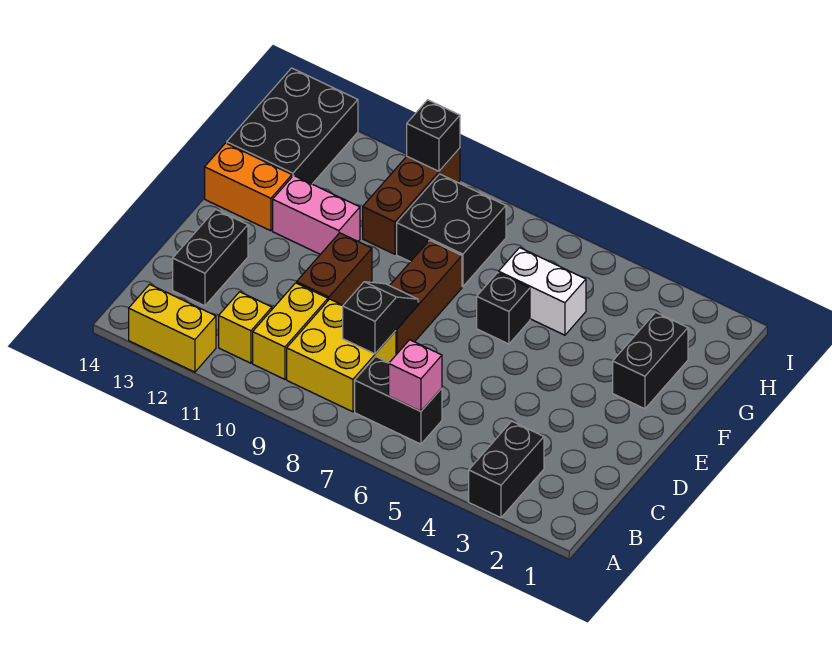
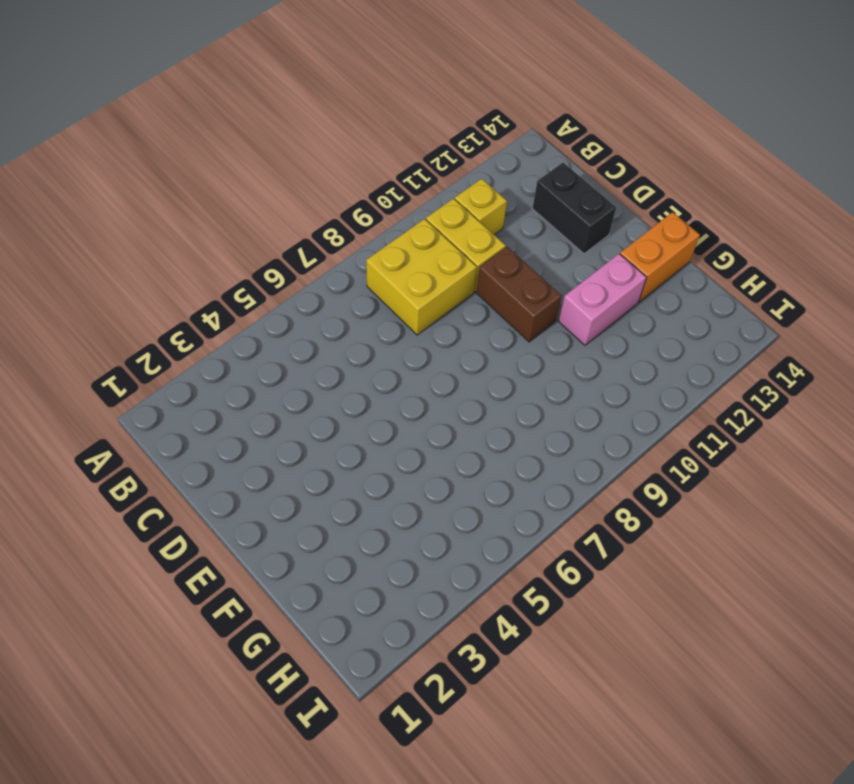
none -> black brick A3:B3 level 1
none -> yellow brick A12:A13 level 1
none -> black brick B6:B7 level 1

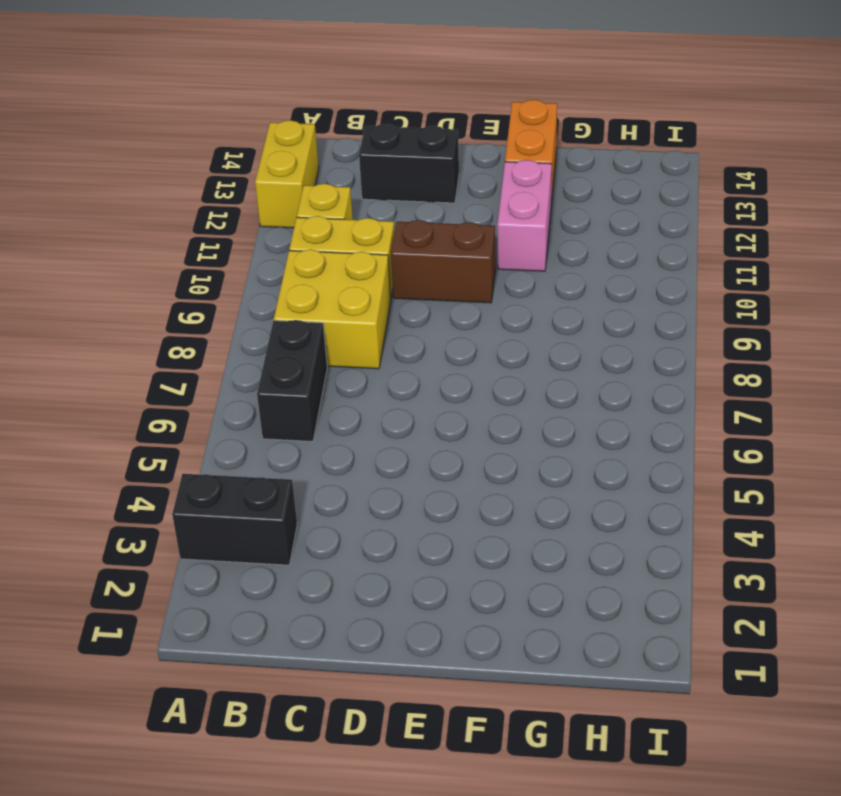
none -> brown brick D8:F8 level 1
none -> black brick F2:G2 level 1
none -> black brick F6 level 1

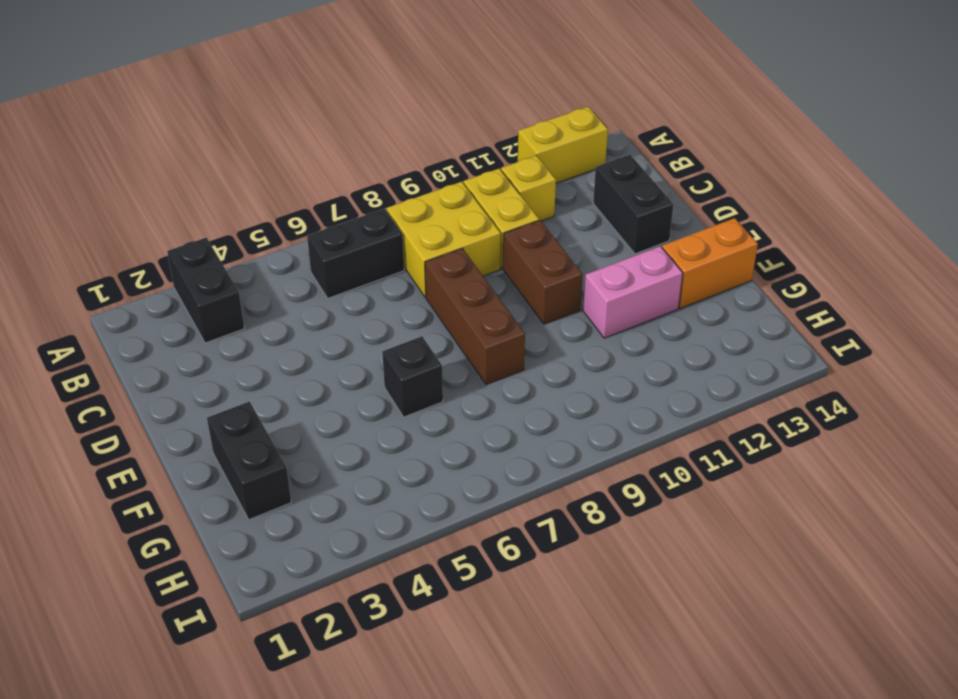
none -> white brick G5:G6 level 1
none -> black brick G8:H9 level 1
none -> brown brick G10:I10 level 1

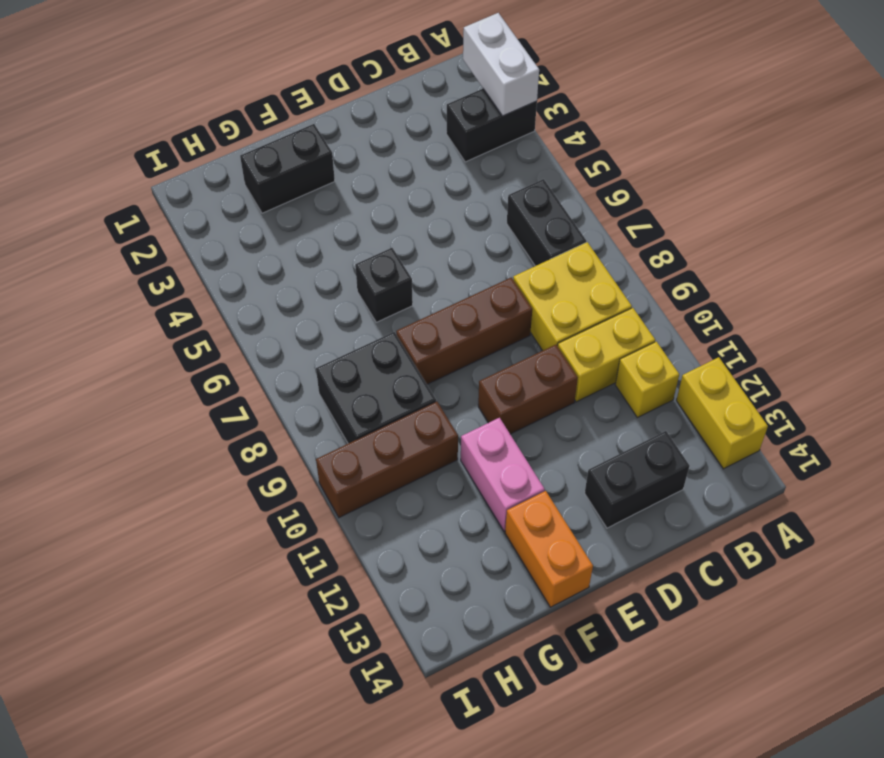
white brick A2:A3 level 2 -> white brick G5:G6 level 1
none -> black brick G13:I14 level 1
none -> pink brick B6 level 2
none -> black slope C8:D8 level 2 top C

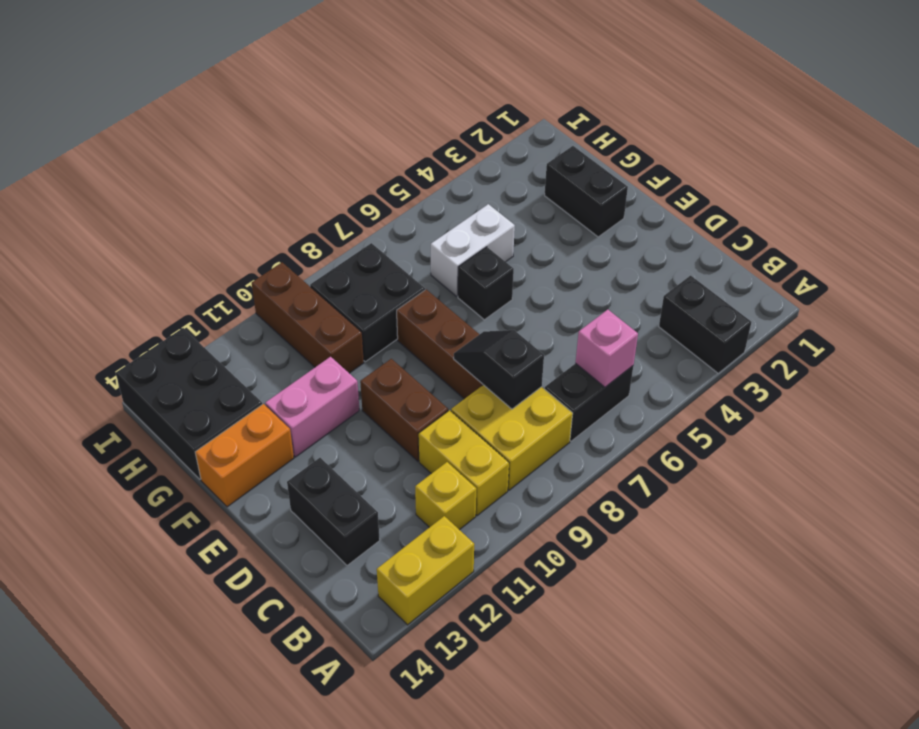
none -> black brick I10 level 2

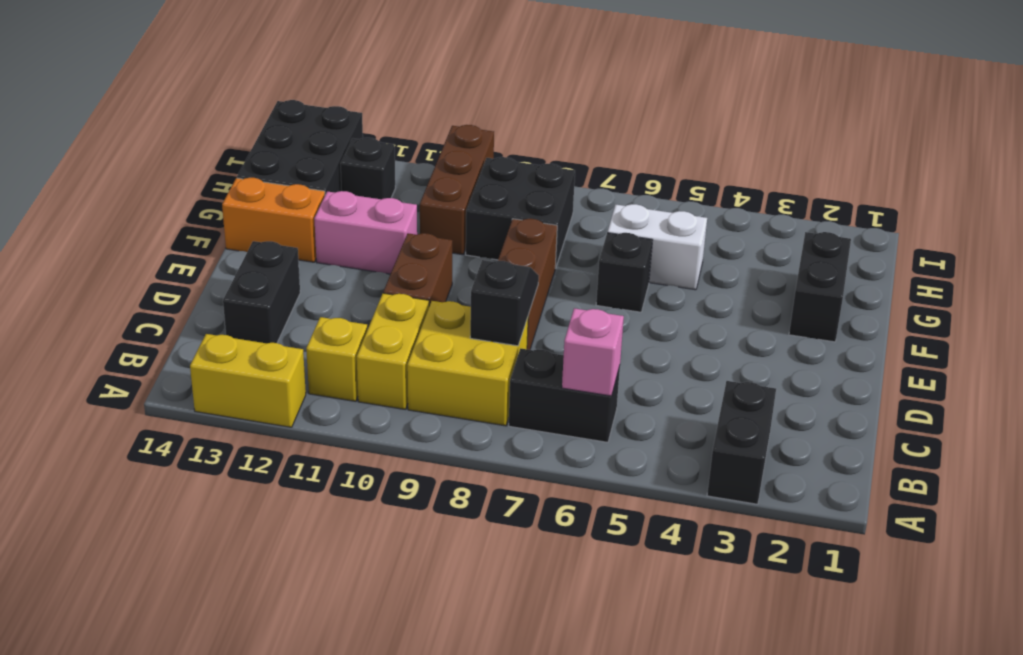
black brick H12 level 1 -> black brick I10 level 2

